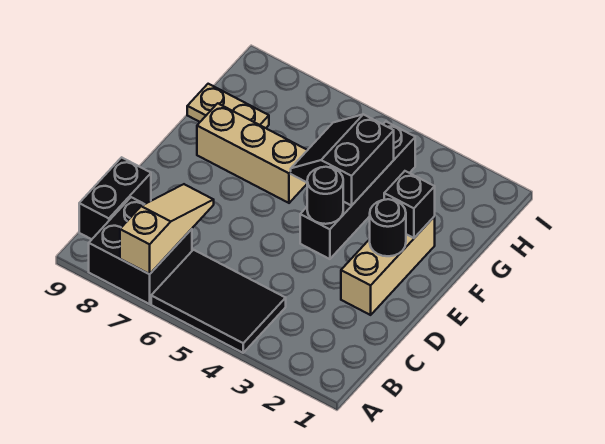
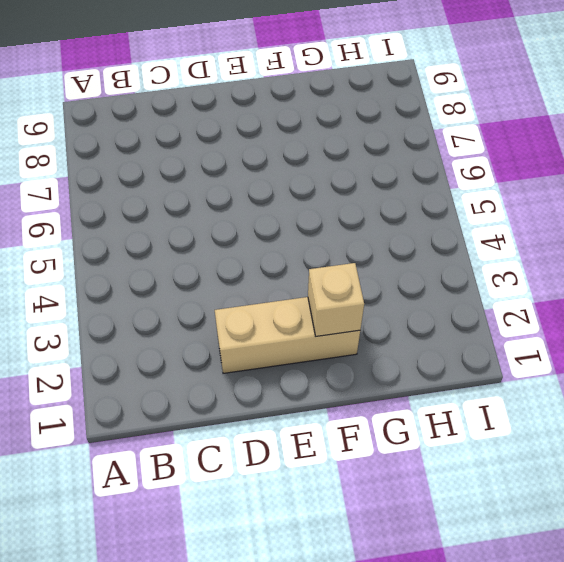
tan brick F2 level 2 -> black brick F2 level 2
none -> black tile A4:B6 level 1
none -> black brick A7:B8 level 1
none -> black brick B9:C9 level 1

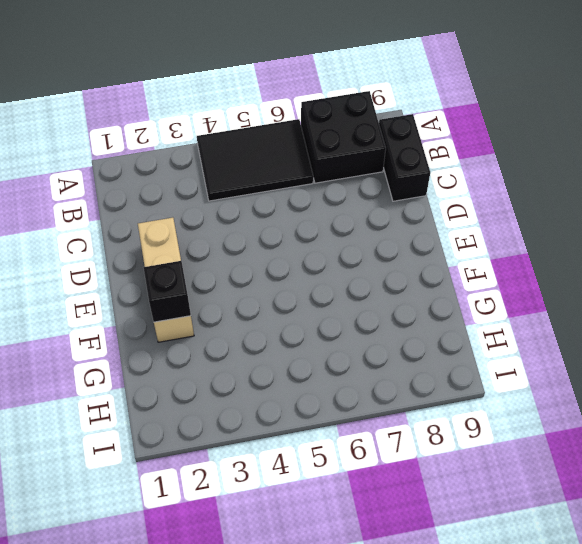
none -> black brick E4:H4 level 1
none -> tan brick F6:F8 level 1
none -> tan plate G8:G9 level 1

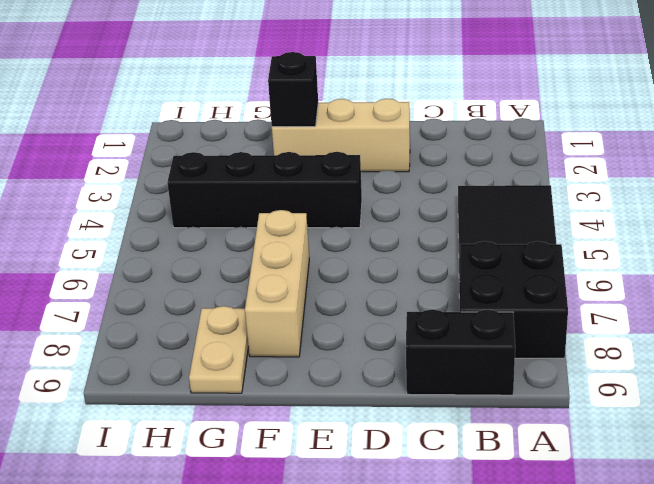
none -> tan slope A7:C7 level 2 top A
none -> black round brick E2 level 2
none -> black round brick E4 level 2

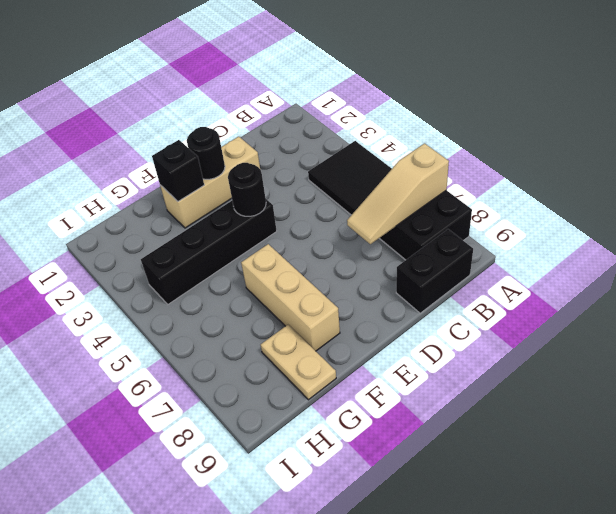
none -> black slope F4:G5 level 2 top 4

